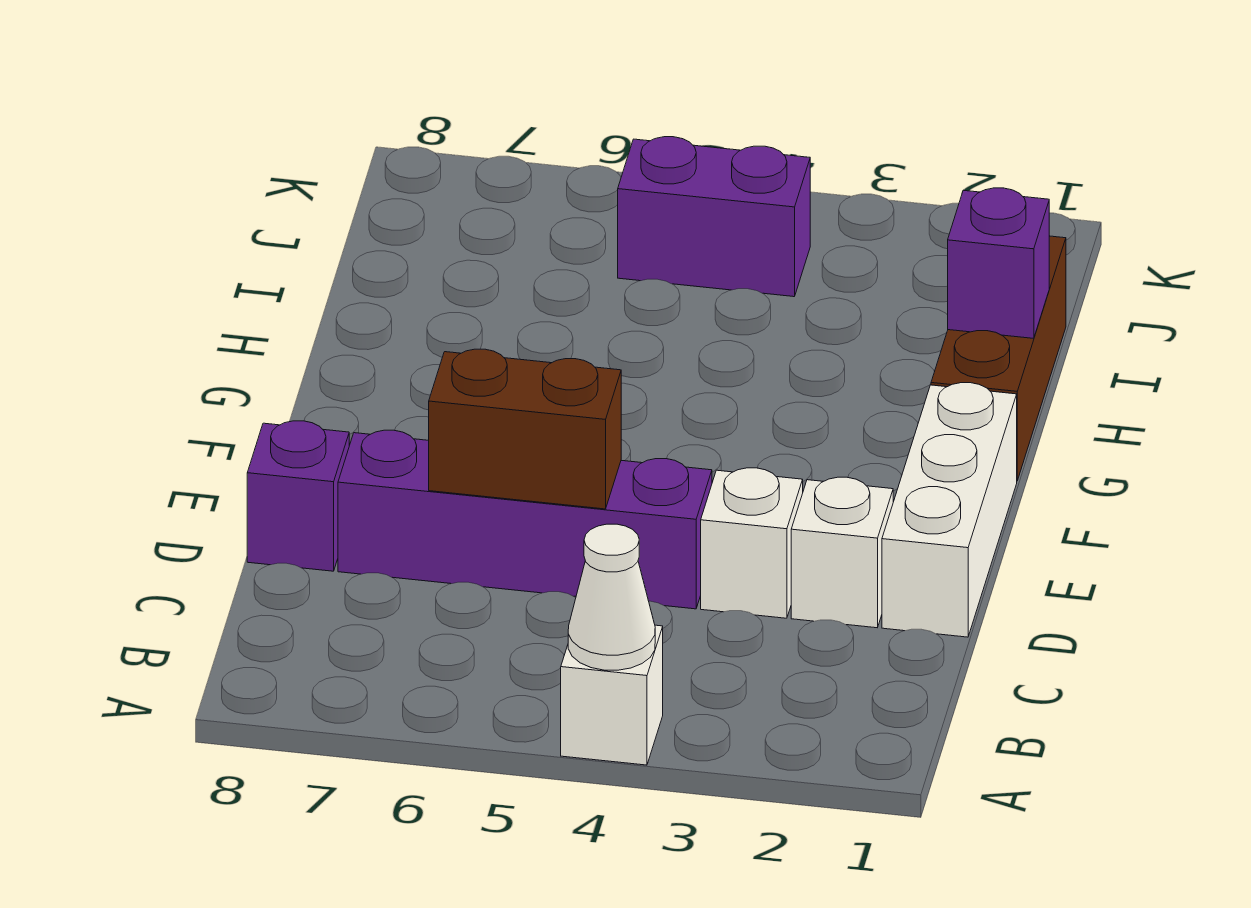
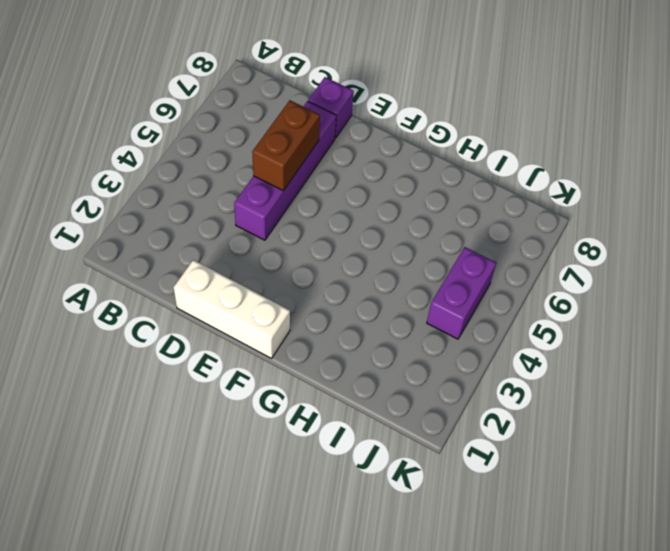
none -> white brick A4 level 1
none -> white brick D2 level 1

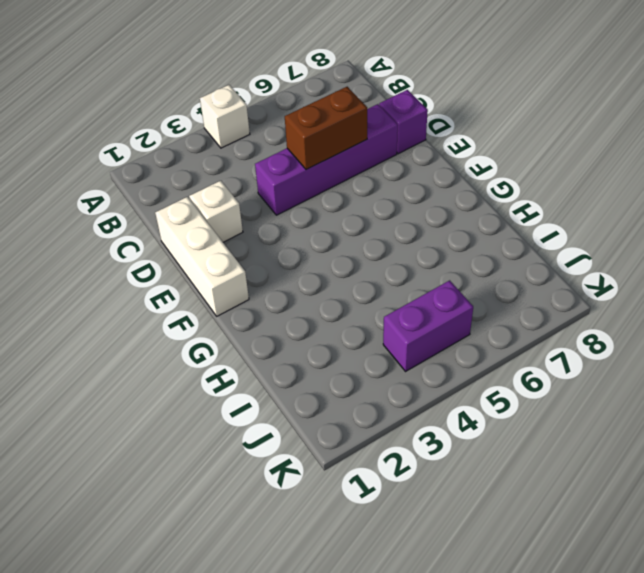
none -> white brick D3 level 1
none -> brown brick G1:I1 level 1

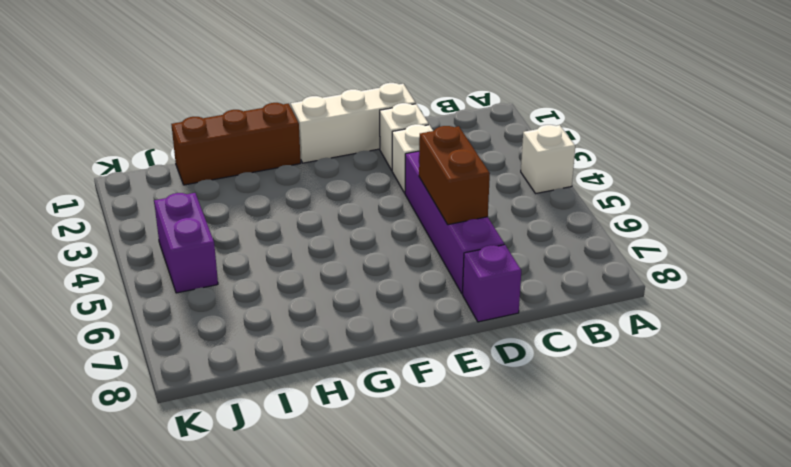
none -> white cone A4 level 2
none -> purple brick H1 level 2

